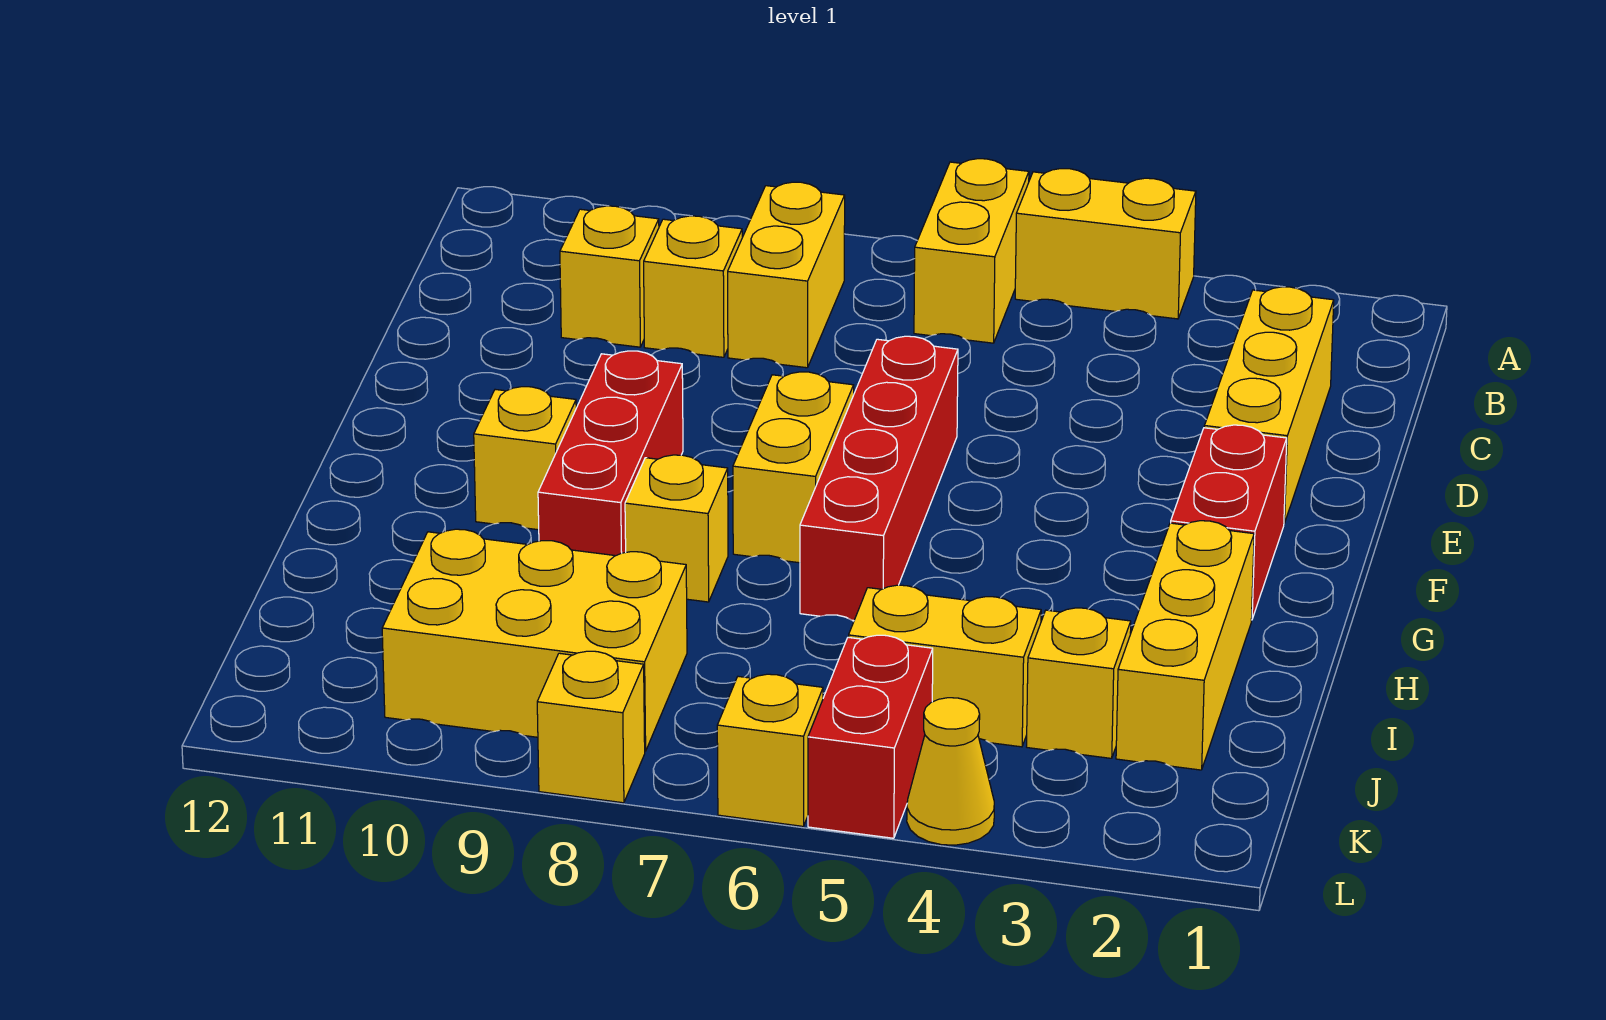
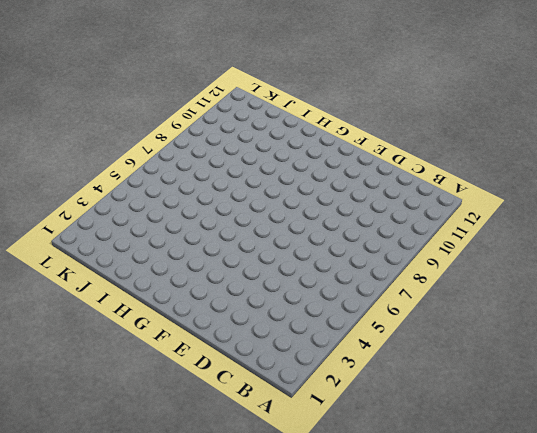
none -> yellow brick A4:A5 level 1
none -> yellow brick A6:B6 level 1
none -> yellow brick B8:C8 level 1

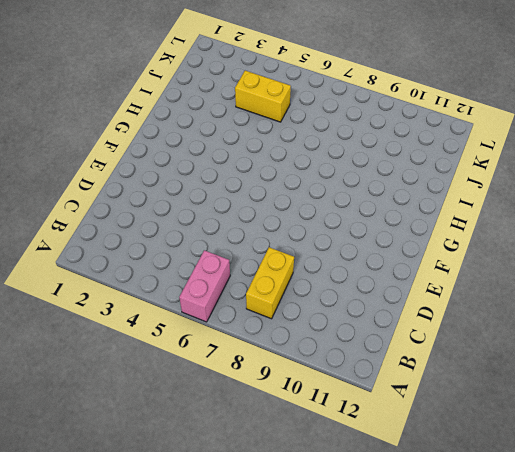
pink brick A6:B6 level 1 -> yellow brick A6:B6 level 1
none -> yellow brick A4:A5 level 1
none -> yellow brick C2:E2 level 1
none -> yellow brick C9 level 1

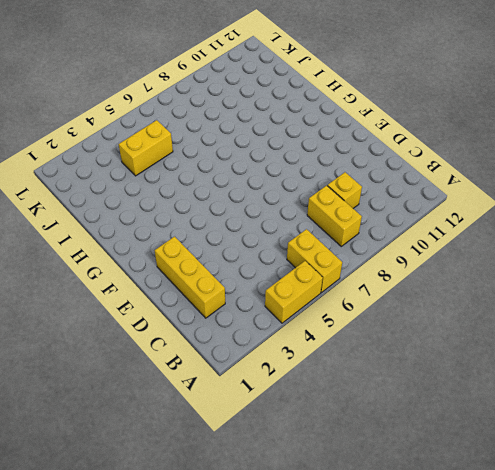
none -> yellow brick C10 level 1
none -> red brick E6:H6 level 1
none -> red brick F2:G2 level 1

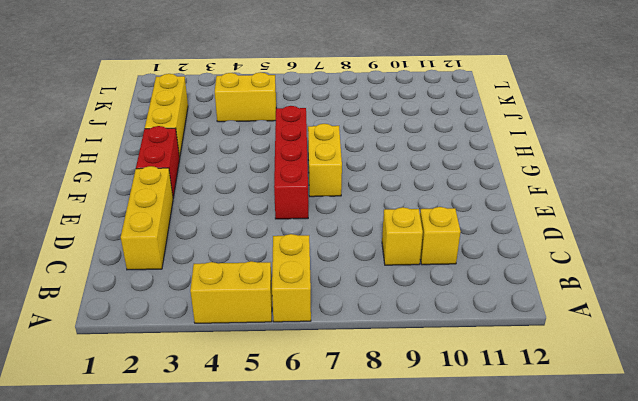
none -> yellow brick B8:C8 level 1
none -> red brick F9:H9 level 1
none -> yellow brick G10 level 1

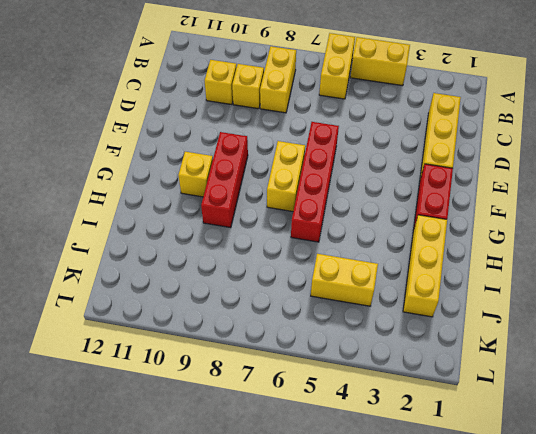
none -> yellow brick H8 level 1
none -> yellow brick J3 level 1
none -> yellow brick J8:K10 level 1

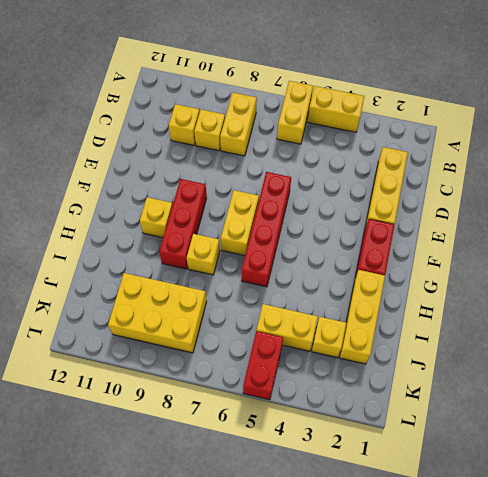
none -> yellow cone L4 level 1
none -> yellow brick L6 level 1
none -> yellow brick L8 level 1

